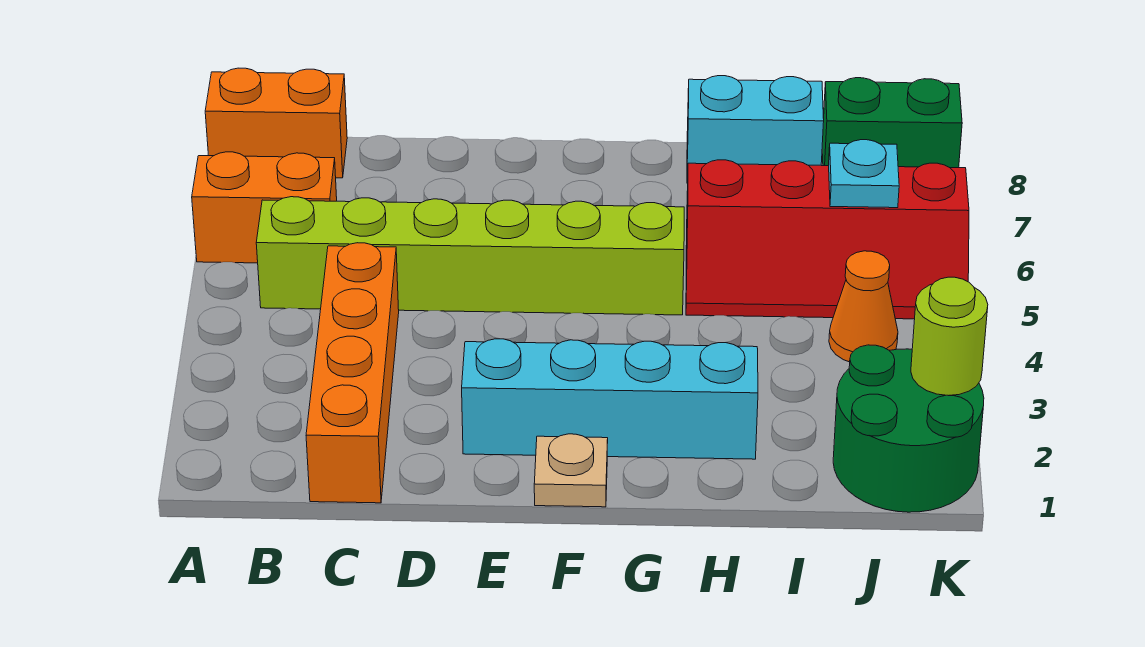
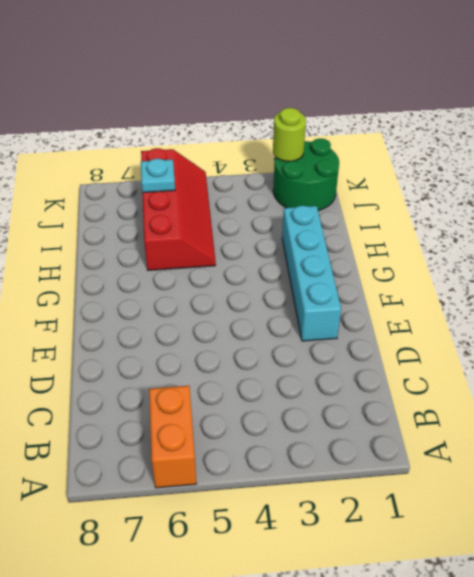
none -> orange brick A8:B8 level 1
none -> lime brick B5:G5 level 1
none -> orange brick C1:C4 level 1

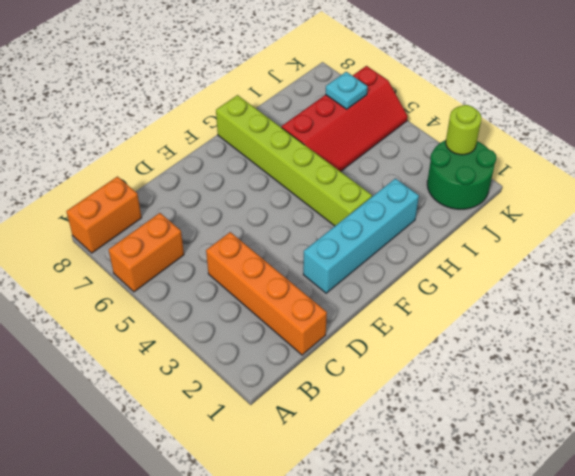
lime brick G3:G8 level 1 -> lime brick B5:G5 level 1
none -> tan plate F1 level 1
none -> cyan brick H8:I8 level 1
none -> orange cone J4 level 1

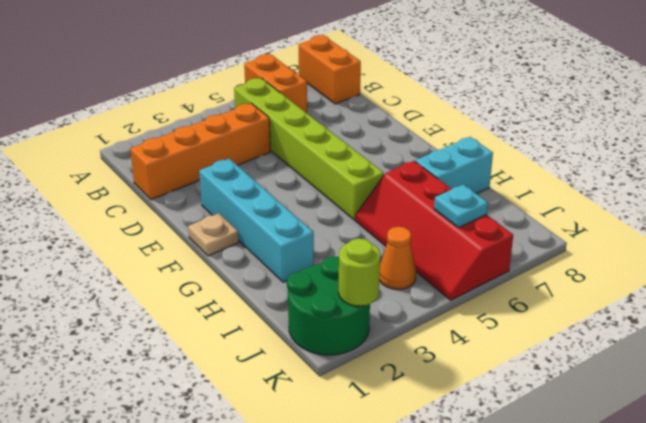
cyan brick H7:H8 level 1 -> cyan brick H8:I8 level 1
none -> green brick J8:K8 level 1

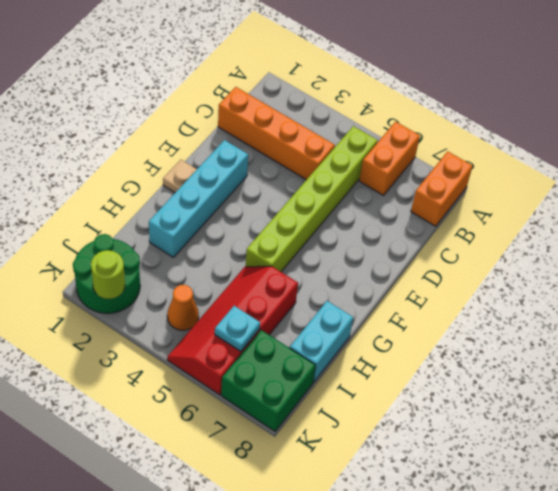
green brick J7:K8 level 1 -> green brick J8:K8 level 1

